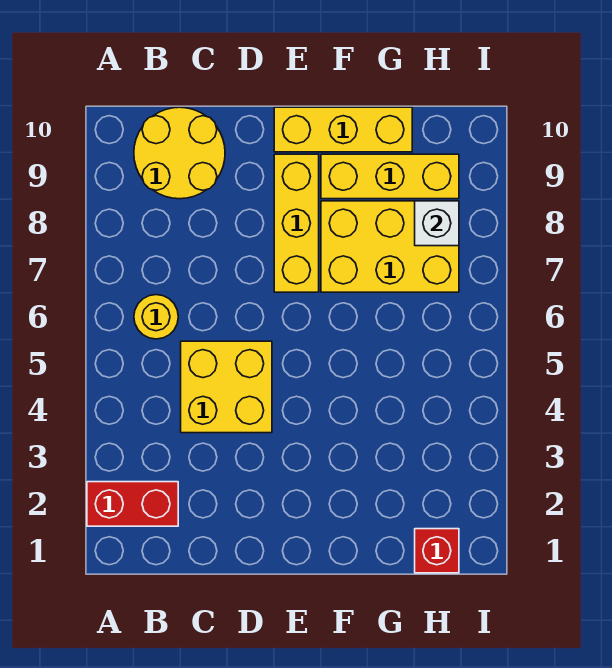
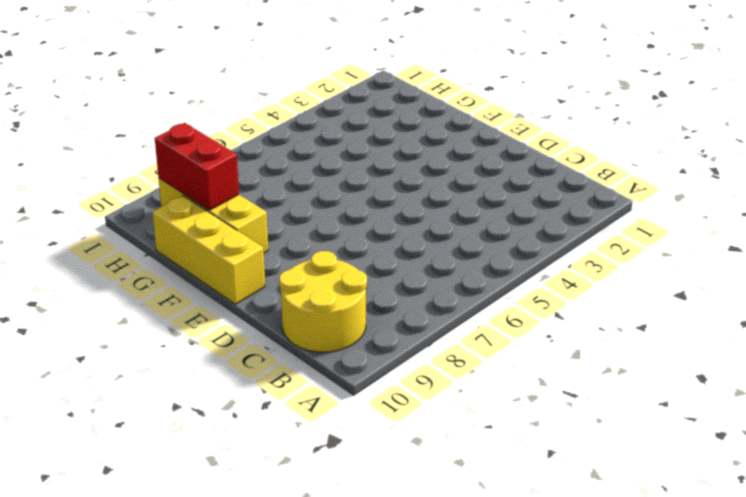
red brick G9:H9 level 2 -> red brick A2:B2 level 1
none -> yellow round brick B6 level 1
none -> yellow brick C4:D5 level 1

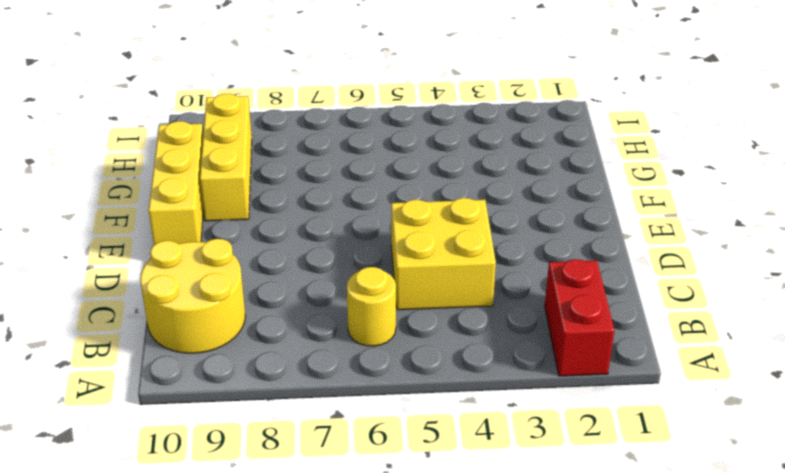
none -> yellow brick E7:E9 level 1
none -> yellow brick F7:H8 level 1

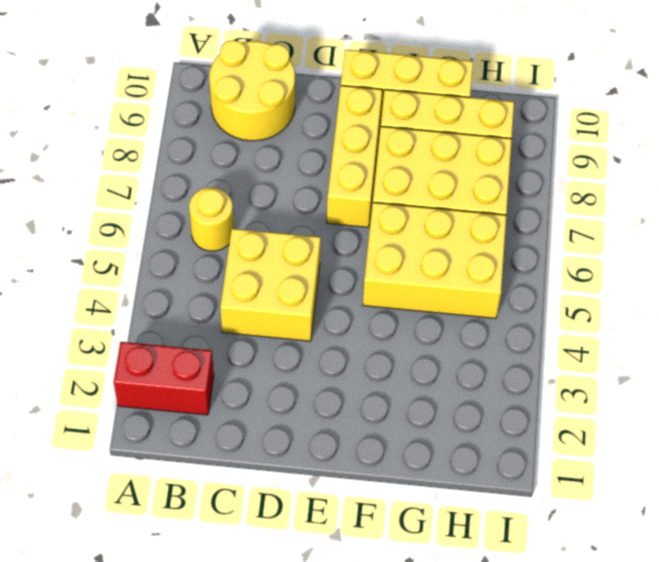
yellow brick F5:H6 level 1 -> none
none -> red brick H1 level 1
none -> white brick H8 level 2

